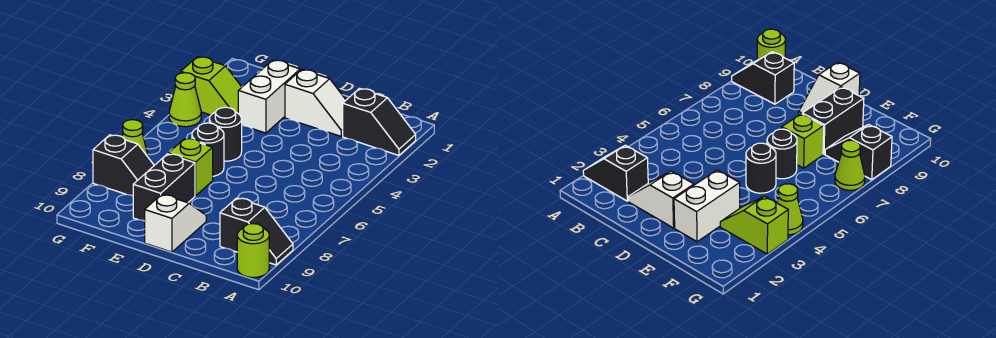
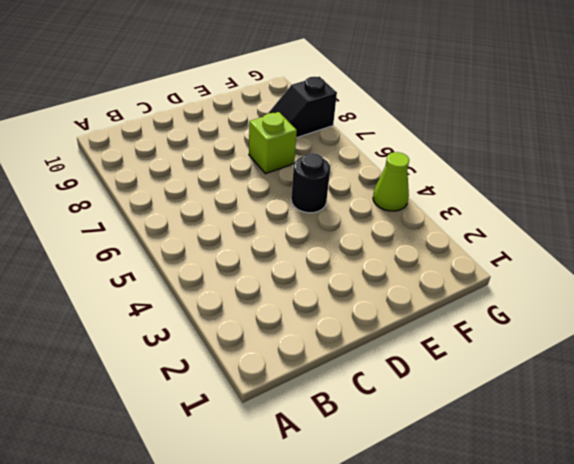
none -> black slope A2:B2 level 1 top B
none -> black slope A9:B9 level 1 top B
none -> lime round brick A10 level 1

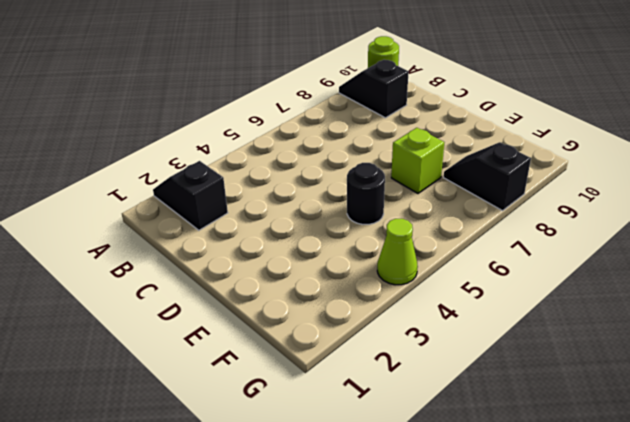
none -> white slope C2:D2 level 1 top D
none -> white slope D9:D10 level 1 top 10
none -> white brick E2:E3 level 1

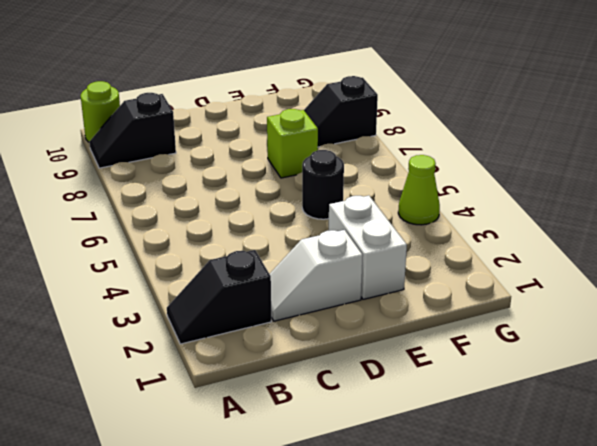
none -> white slope D9:D10 level 1 top 10
none -> black round brick E6 level 1
none -> black brick E8:E9 level 1

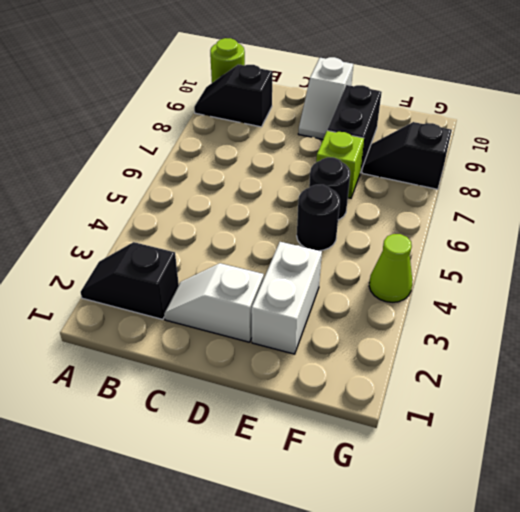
none -> lime slope F3:G3 level 1 top G
none -> lime cone G7 level 1

